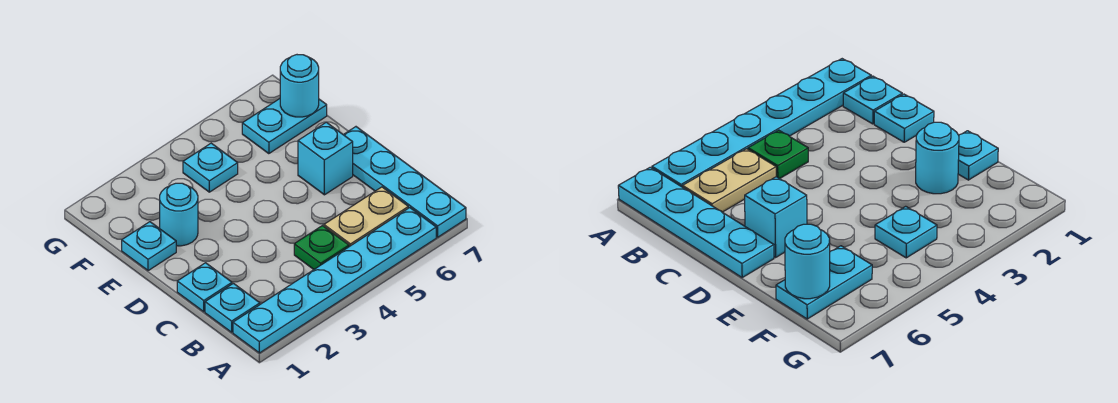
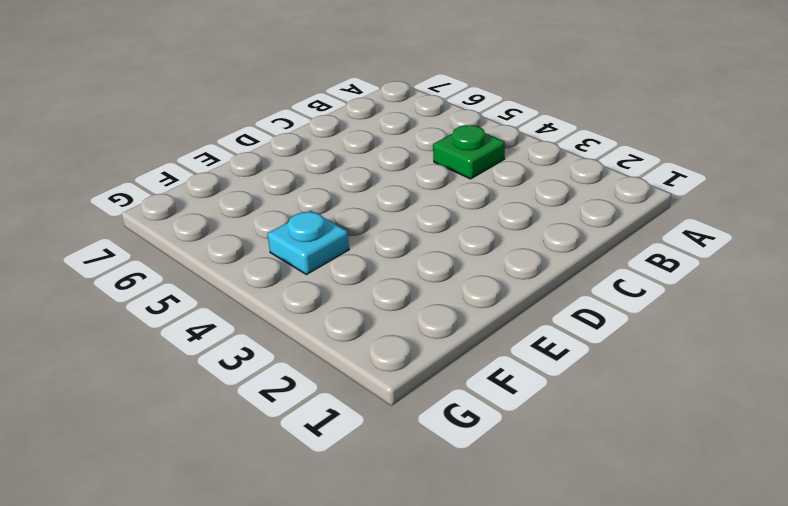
none -> cyan plate A1:A6 level 1
none -> cyan plate A7:D7 level 1
none -> cyan plate B1 level 1

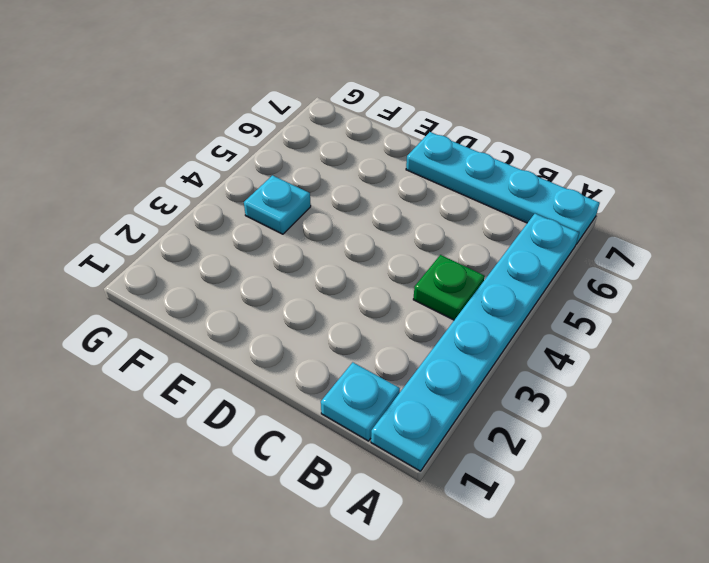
none -> tan plate B5:B6 level 1
none -> cyan plate C1 level 1
none -> cyan brick D6 level 1

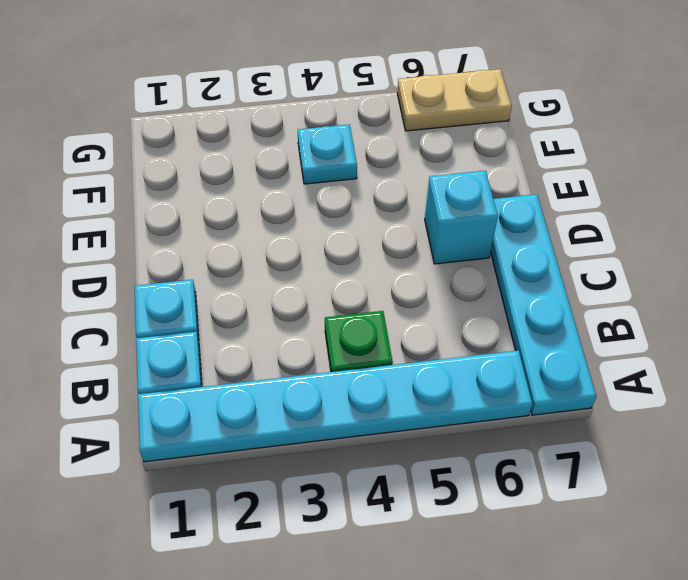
tan plate G6:G7 level 1 -> tan plate B5:B6 level 1
none -> cyan plate E1 level 1
none -> cyan round brick E2 level 1
none -> cyan plate F6:F7 level 1

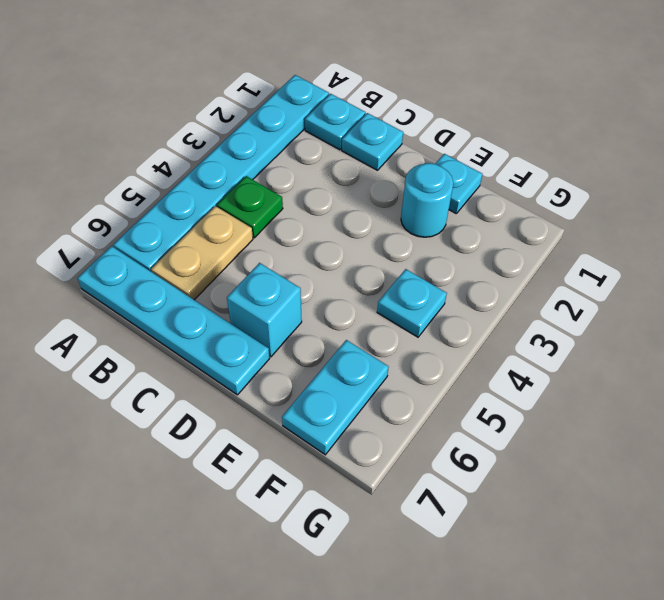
none -> cyan round brick F7 level 2

